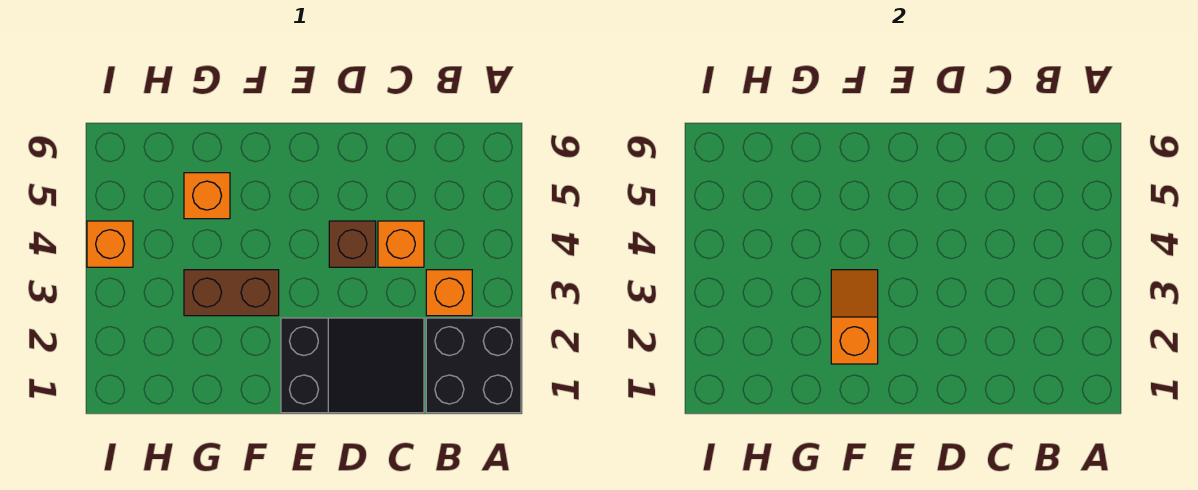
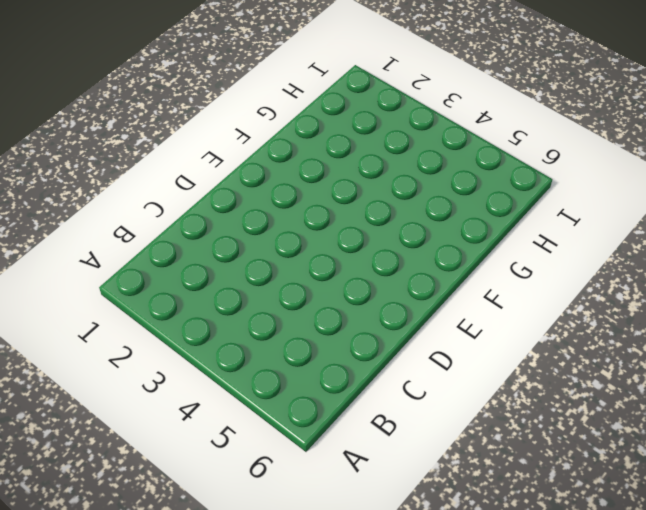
none -> black brick A1:B2 level 1
none -> orange brick B3 level 1

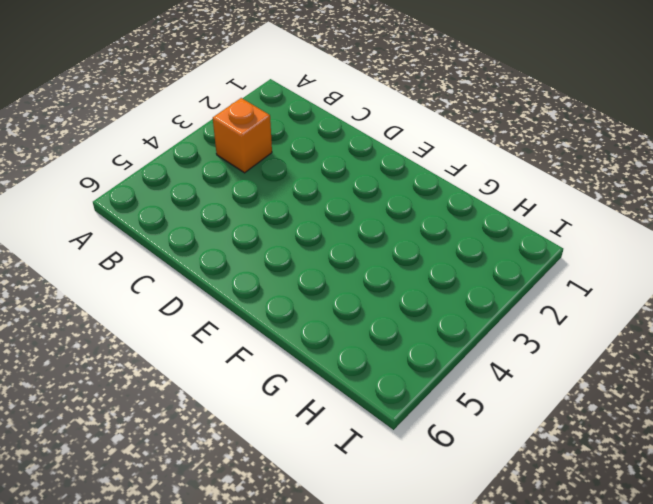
none -> black brick A1:B2 level 1
none -> black slope C1:E2 level 1 top E

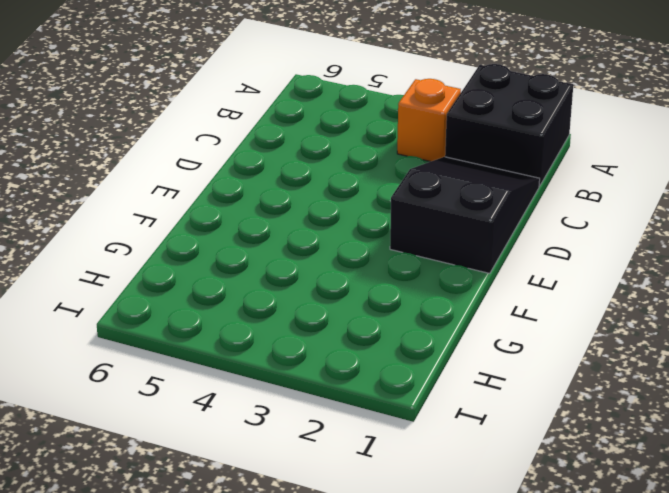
none -> orange brick C4 level 1
none -> brown brick D4 level 1

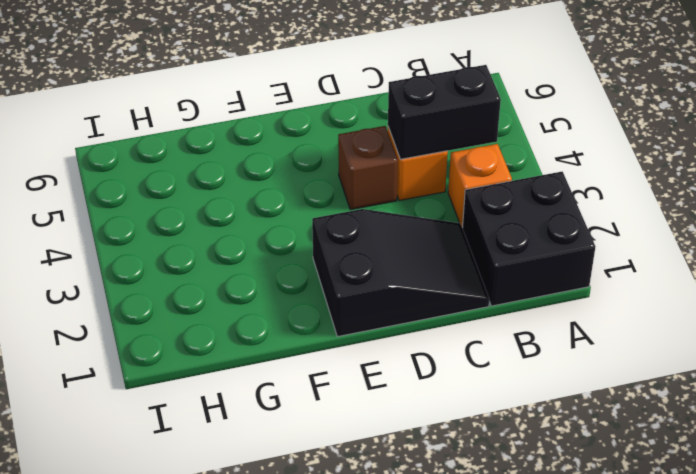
black brick B4:C4 level 2 -> none
none -> brown brick F3:G3 level 1
none -> orange brick G5 level 1

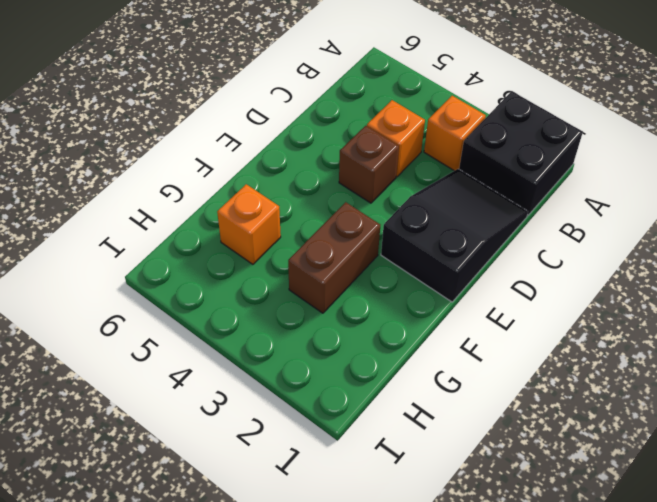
none -> orange brick I4 level 1
none -> orange slope F2:F3 level 2 top 2

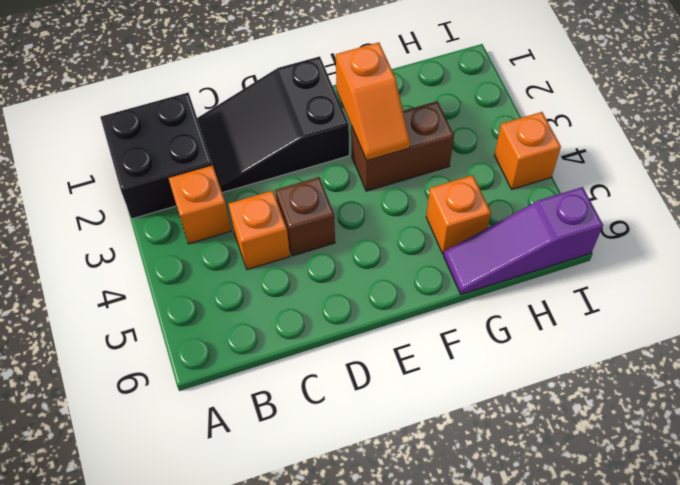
purple slope G6:I6 level 1 top I -> none

